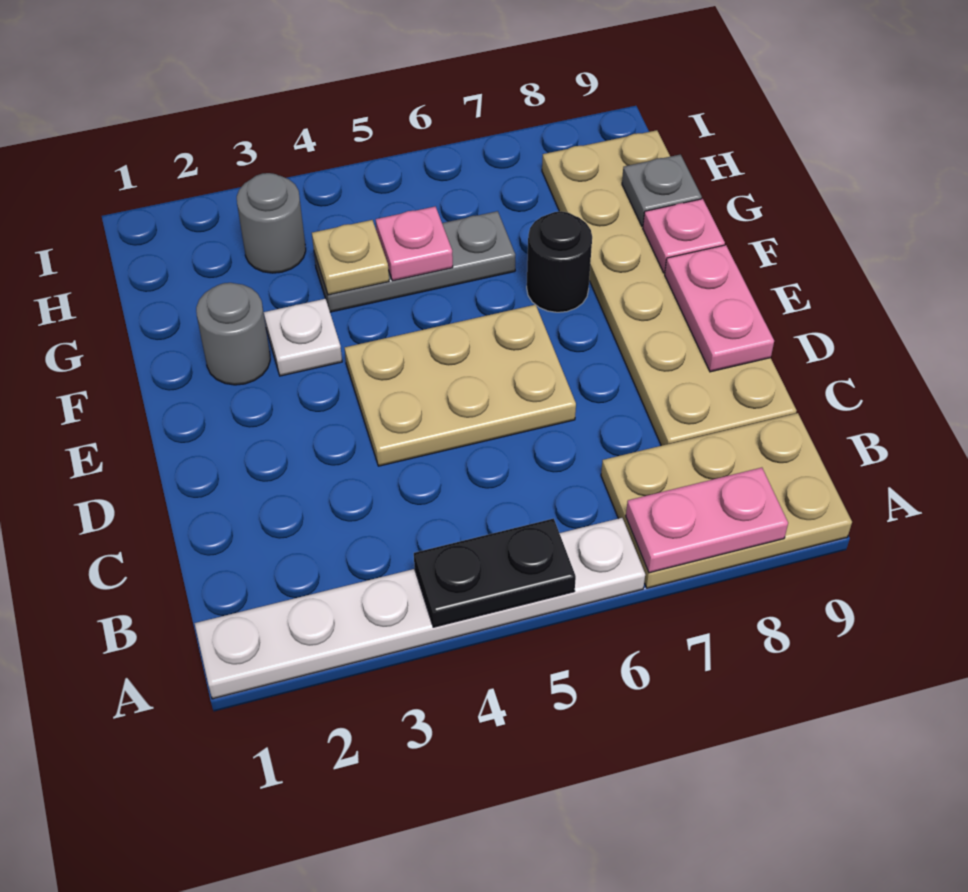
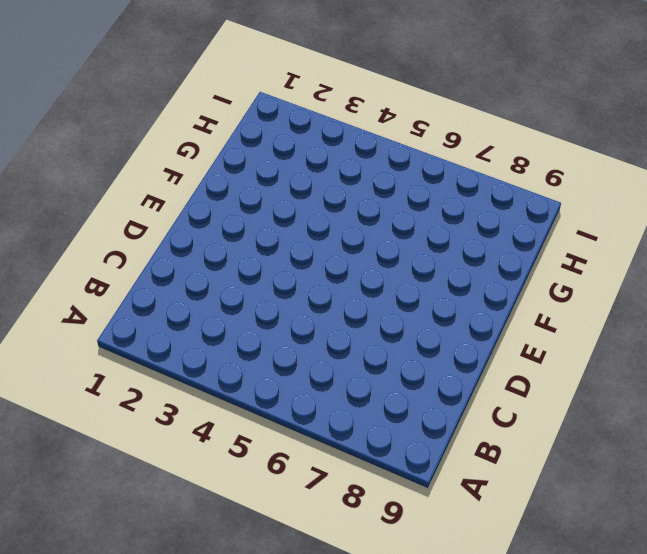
none -> white plate A1:A6 level 1
none -> tan plate A7:B9 level 1
none -> tan plate C8:H9 level 1

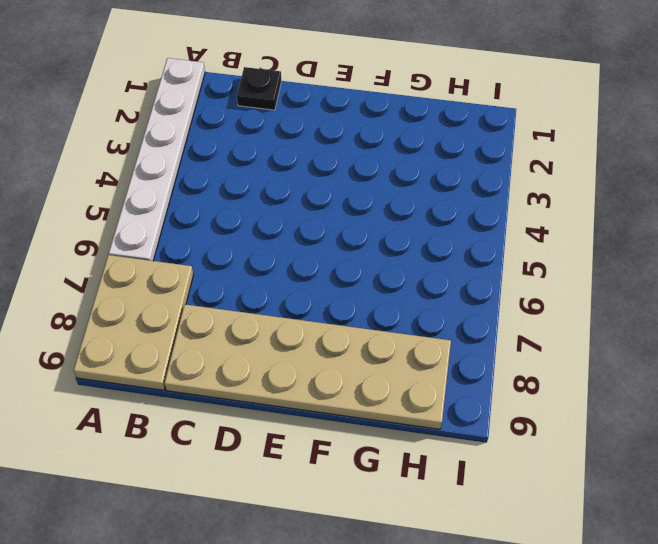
black plate C1 level 1 -> none
none -> tan plate D4:E6 level 1
none -> grey round brick F2 level 1
none -> white plate F3 level 1

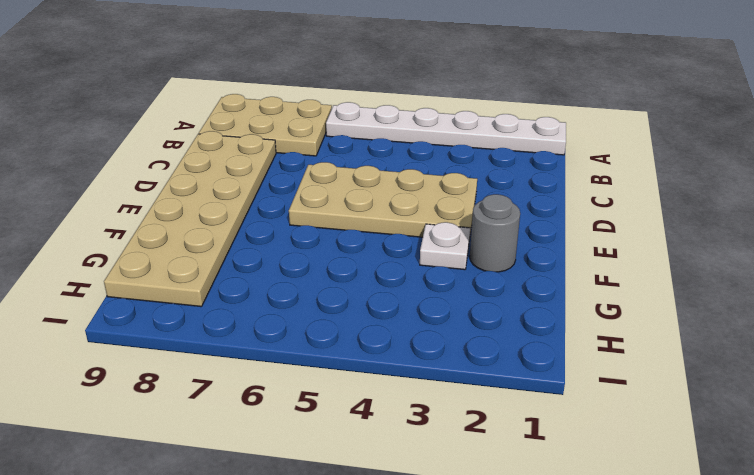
tan plate D3:E6 level 1 -> tan plate D4:E6 level 1
none -> black round brick F7 level 1
none -> grey plate G4:G6 level 1
none -> grey round brick H3 level 1

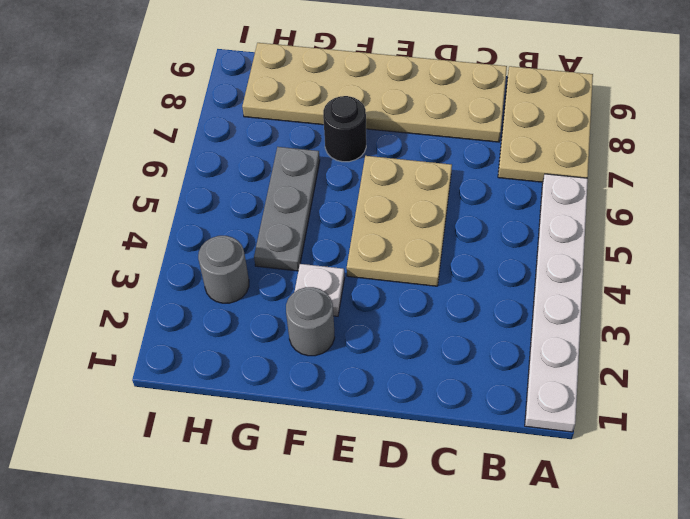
none -> black plate A4:A5 level 2
none -> pink plate A7:A8 level 2
none -> pink plate D9:E9 level 2

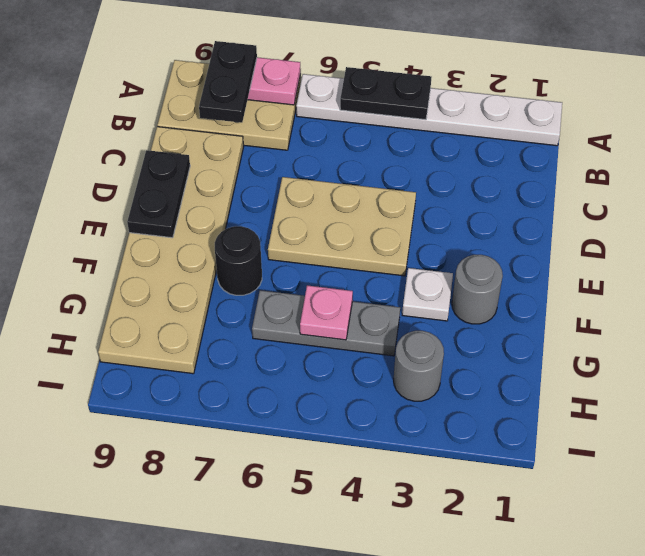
black plate A8:B8 level 3 -> none
black plate D9:E9 level 2 -> pink plate D9:E9 level 2
none -> pink plate F9 level 2
none -> tan plate G4 level 2
none -> grey plate G9 level 2

